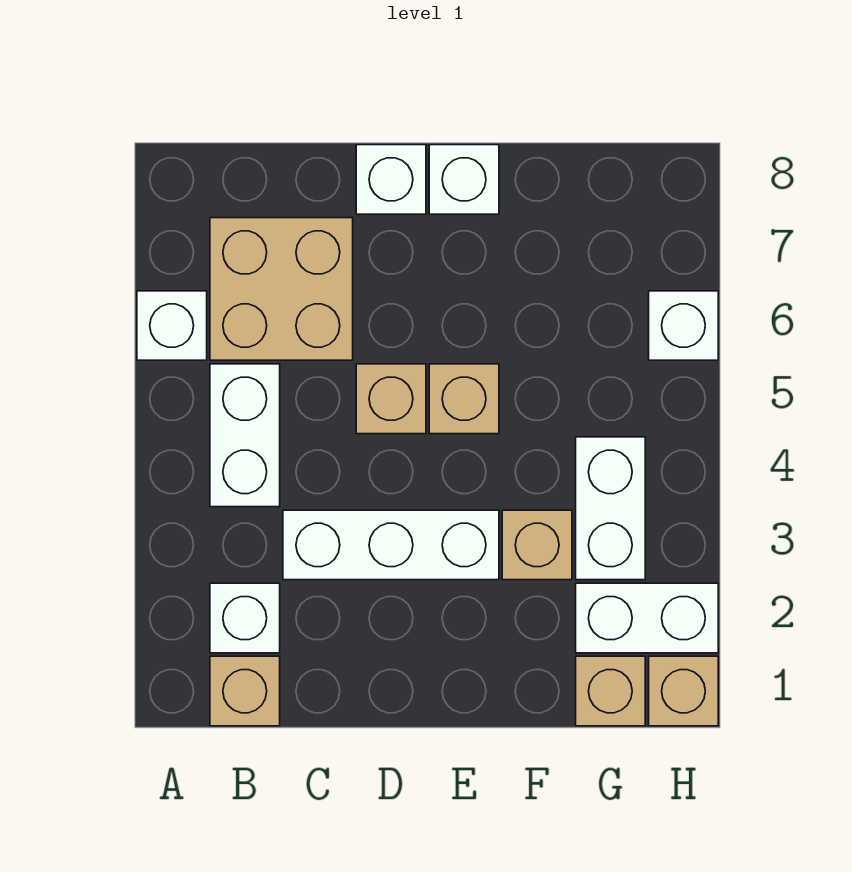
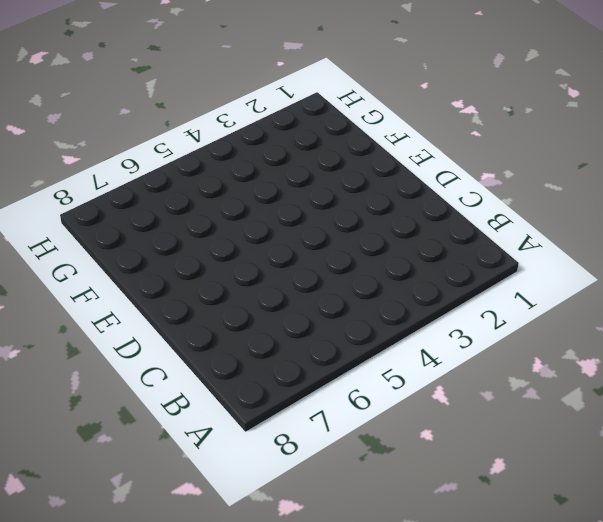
none -> white brick A6 level 1
none -> tan brick B1 level 1
none -> white brick B2 level 1

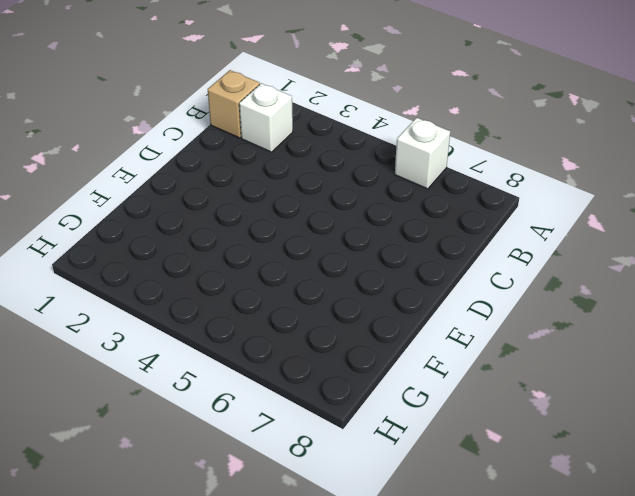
none -> white brick B4:B5 level 1
none -> tan brick B6:C7 level 1
none -> white brick C3:E3 level 1

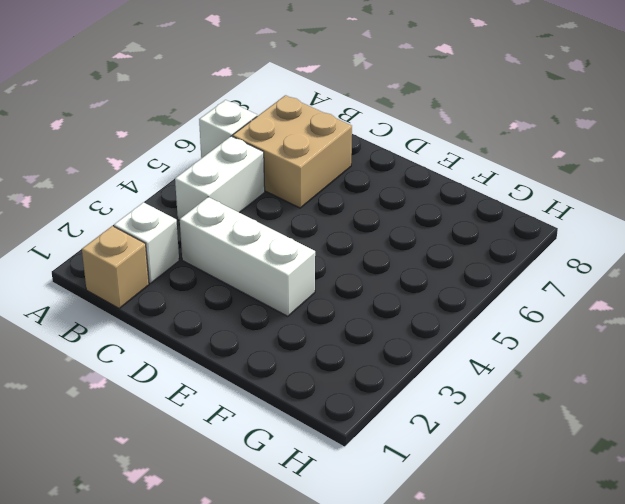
none -> tan brick D5 level 1
none -> white brick D8 level 1
none -> tan brick E5 level 1

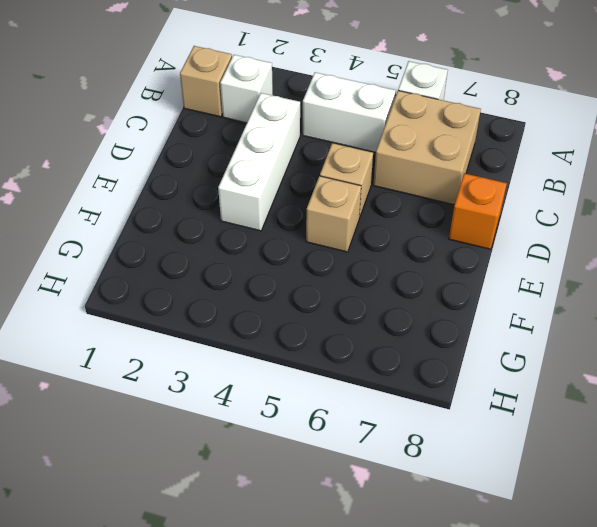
orange brick D8 level 1 -> white brick D8 level 1
none -> white brick E8 level 1
none -> tan brick F3 level 1
none -> tan brick G1 level 1

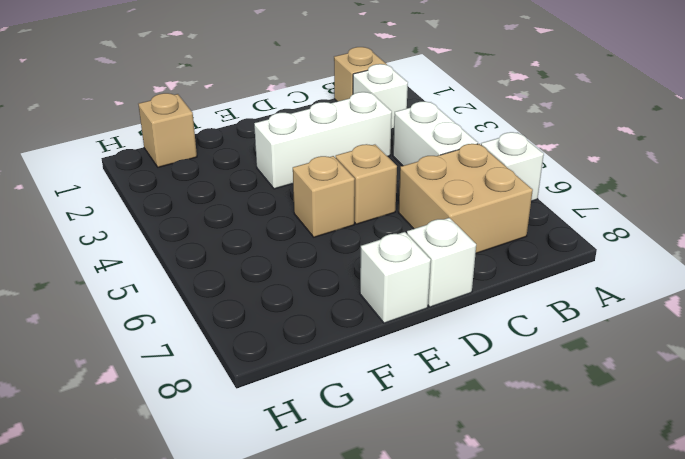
none -> tan brick F3 level 1
none -> white brick G2:H2 level 1
none -> white brick G3:G4 level 1

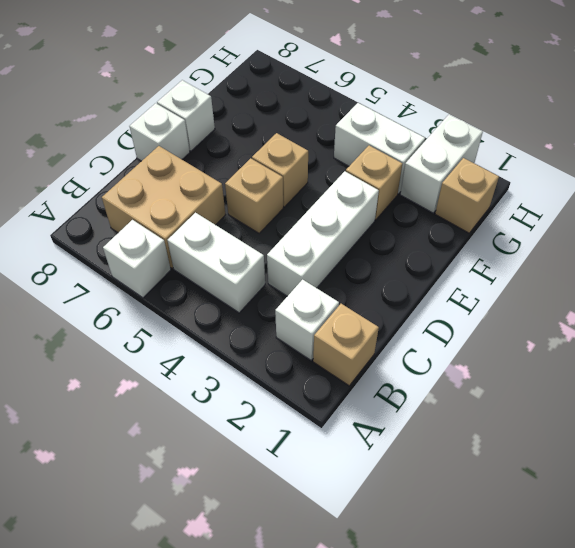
none -> tan brick H1 level 1
none -> white brick H6 level 1

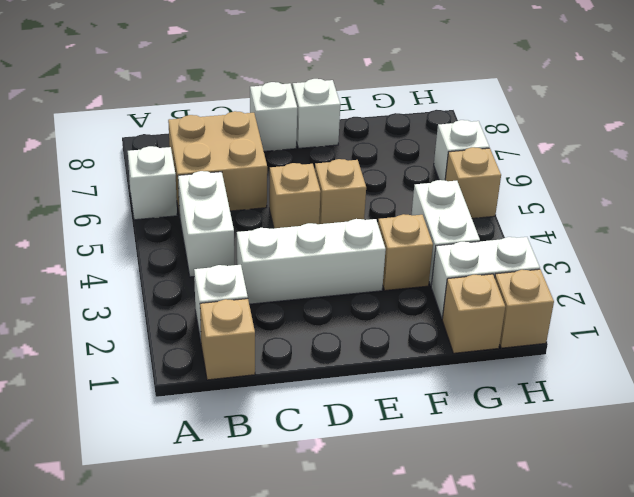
tan brick H5 level 1 -> none

